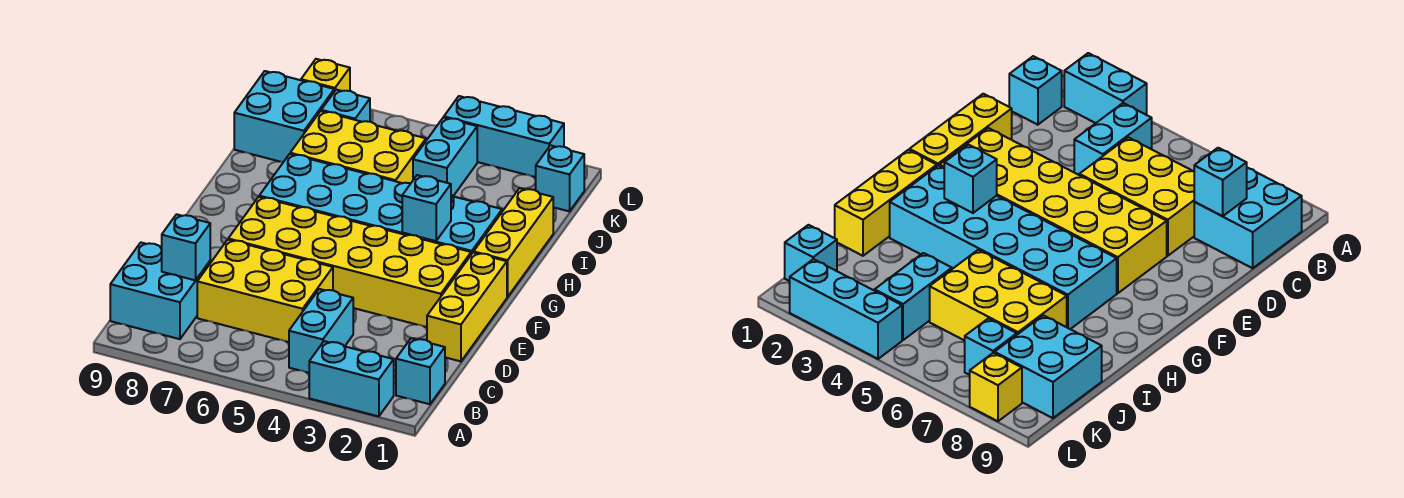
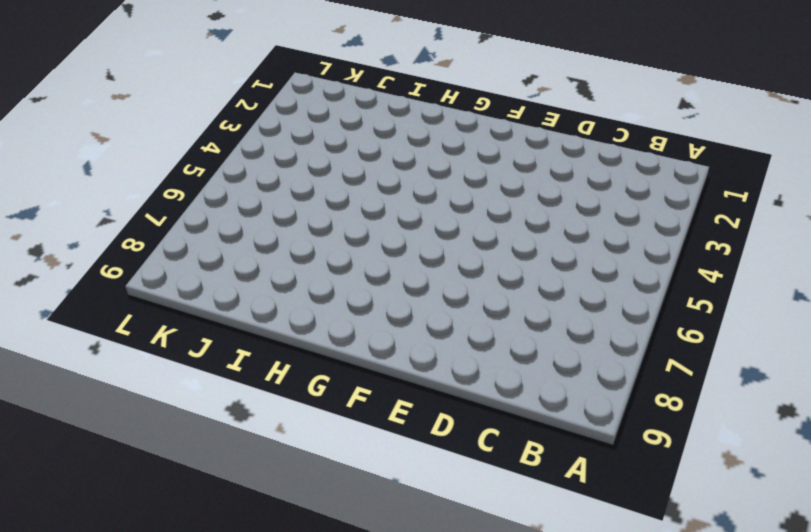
none -> cyan brick A2:A3 level 1
none -> cyan brick B1 level 1
none -> cyan brick B4:C4 level 1

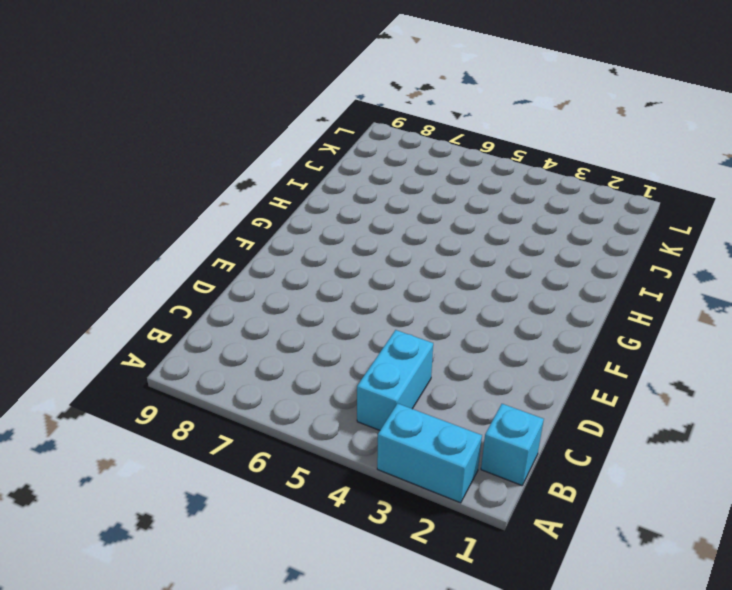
none -> cyan brick B8:C9 level 1
none -> yellow brick C5:D7 level 1
none -> yellow brick D1:F1 level 1

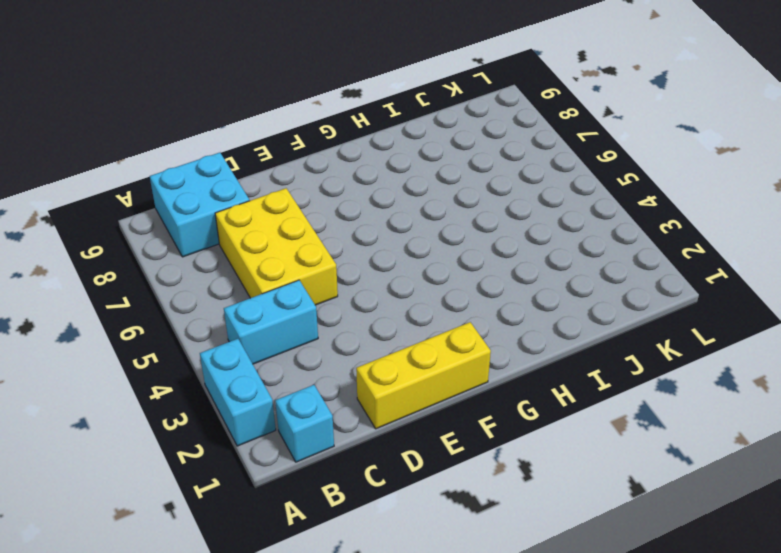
none -> yellow brick E2:F7 level 1
none -> yellow brick G1:I1 level 1
none -> cyan brick G2:H7 level 1

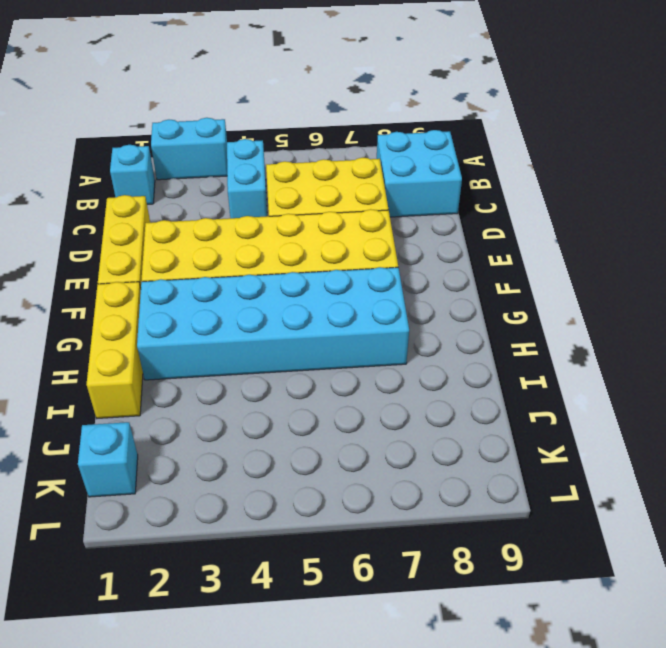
none -> yellow brick I5:J7 level 1
none -> cyan brick J4:K4 level 1
none -> cyan brick J8:K9 level 1

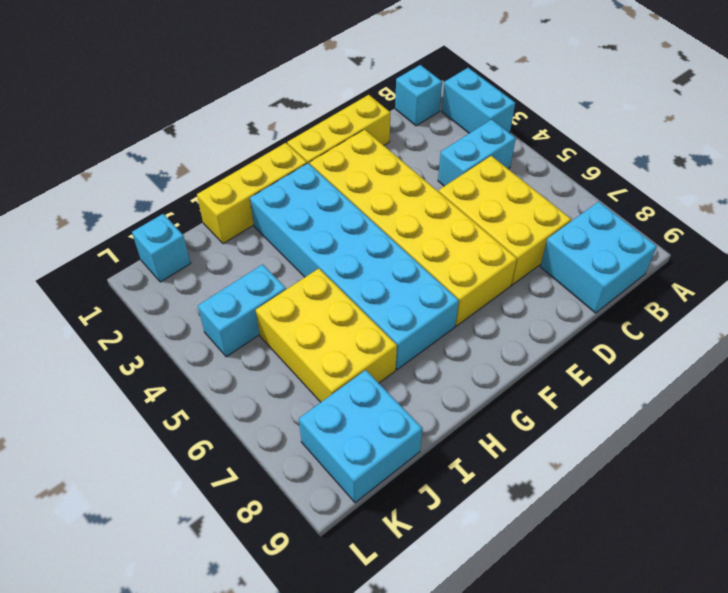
none -> cyan brick K7 level 1
none -> cyan brick L2:L4 level 1
none -> yellow brick L8 level 1

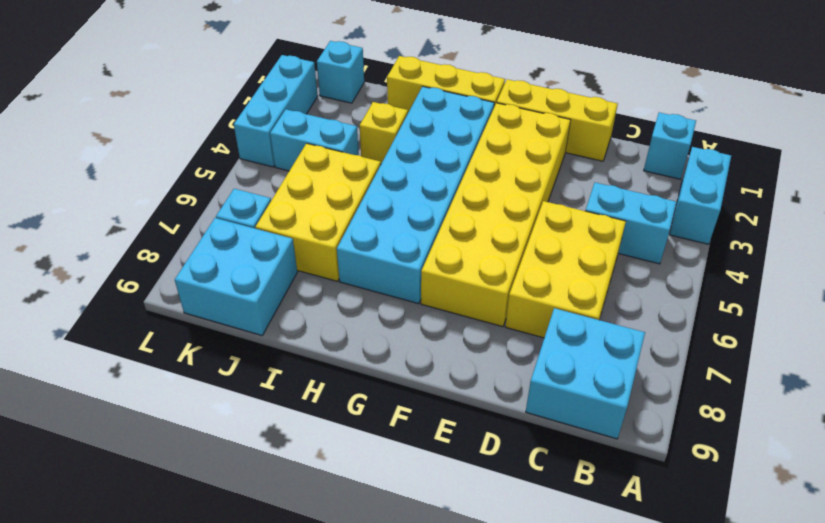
yellow brick I3 level 1 -> yellow brick L8 level 1
none -> cyan brick C8 level 2
none -> cyan brick G3 level 2

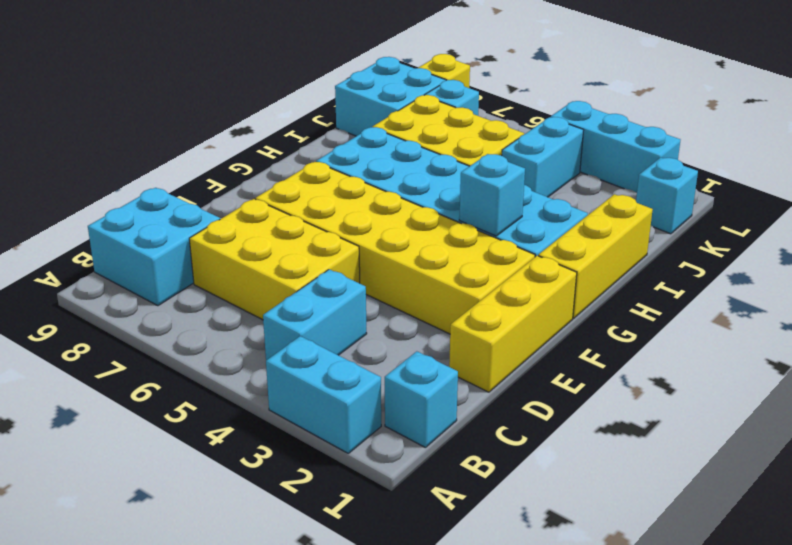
none -> cyan brick C8 level 2

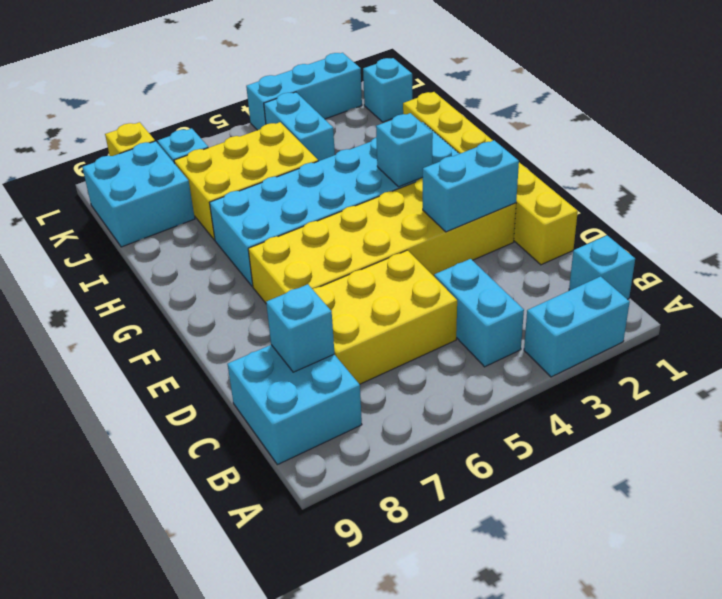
cyan brick E2:E3 level 2 -> none

